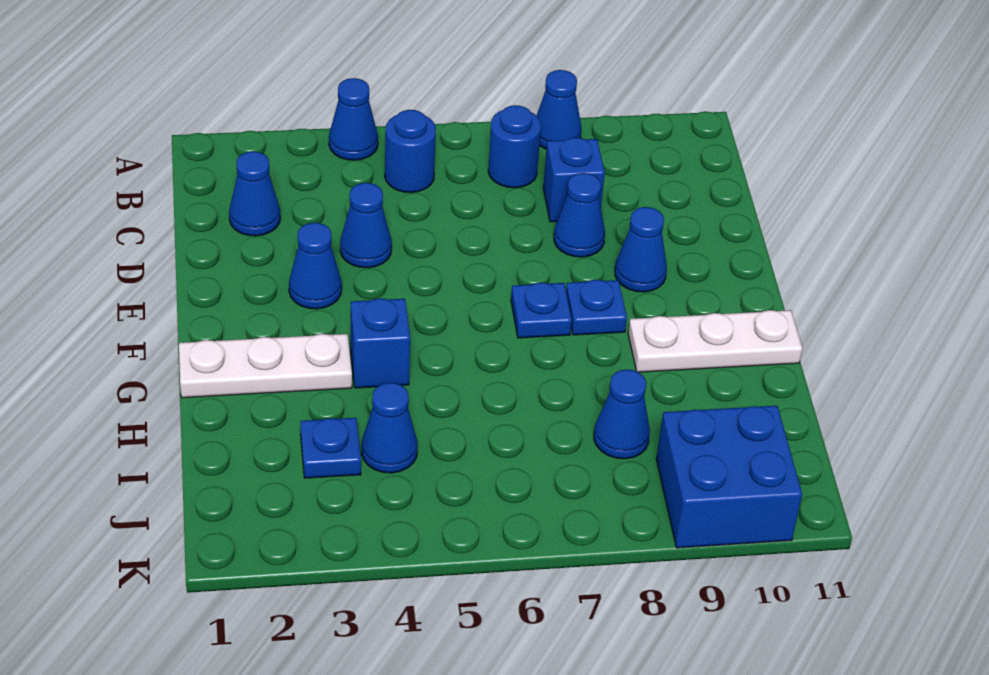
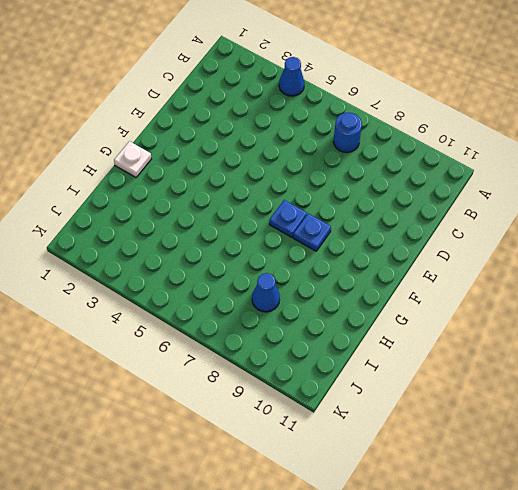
white plate G1 level 1 -> white plate G1:G3 level 1
none -> blue cone A8 level 1
none -> blue round brick B5 level 1
none -> blue cone C2 level 1

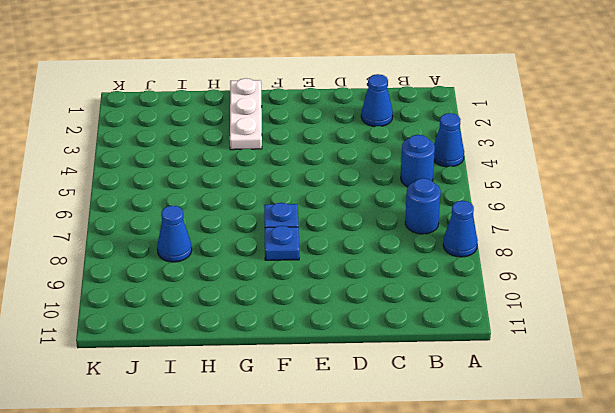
none -> blue brick C8 level 1
none -> blue cone D4 level 1
none -> blue cone D8 level 1

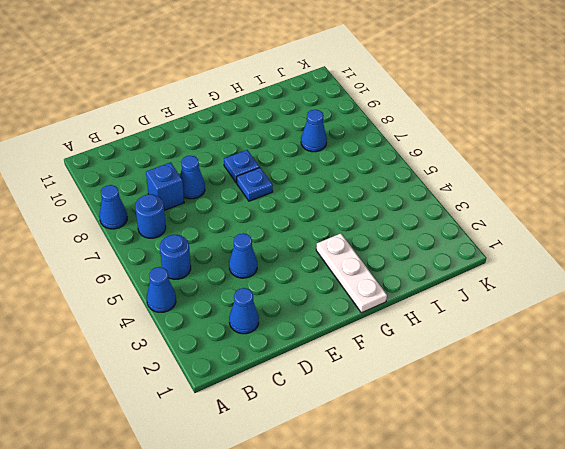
none -> blue cone E3 level 1
none -> blue cone E9 level 1
none -> blue brick G4 level 1

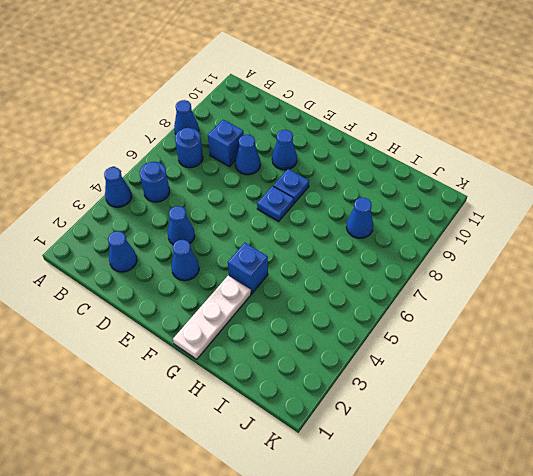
none -> white plate G9:G11 level 1
none -> blue plate I3 level 1
none -> blue cone I4 level 1

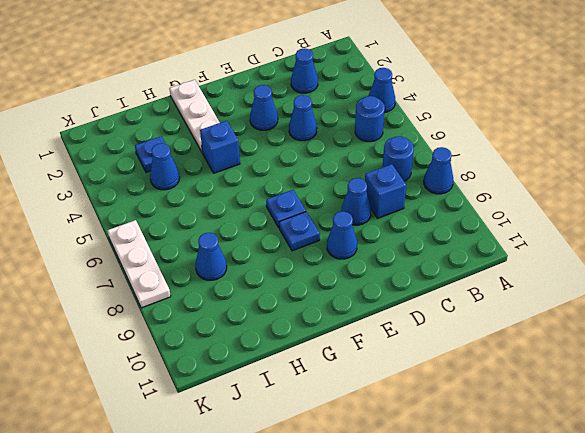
white plate K6:K8 level 1 -> white plate G9:G11 level 1
none -> blue brick J9:K10 level 1

